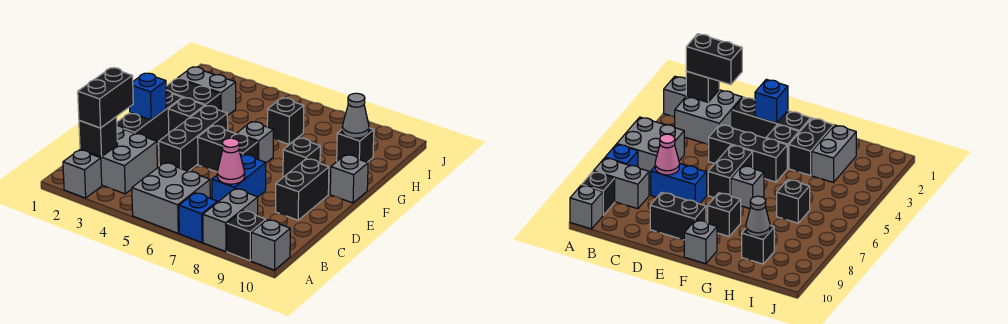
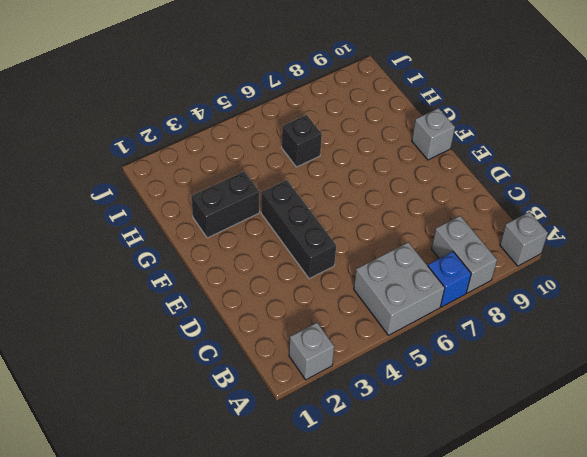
none -> black brick A9 level 1
none -> grey brick B2:C3 level 1
none -> blue brick C7:D7 level 1

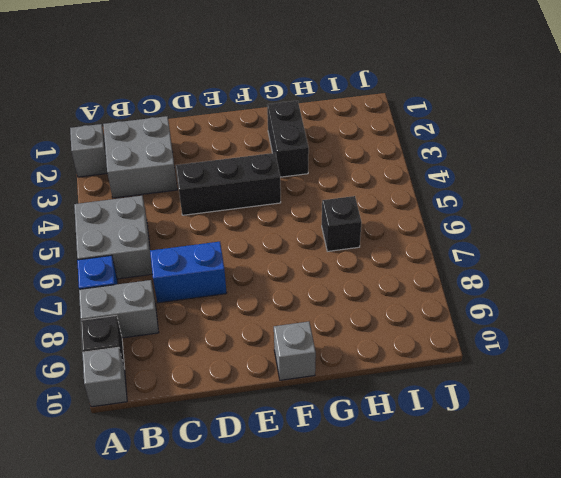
none -> black brick D2:F2 level 1
none -> black brick D9:E9 level 1
none -> black brick E5:E6 level 1

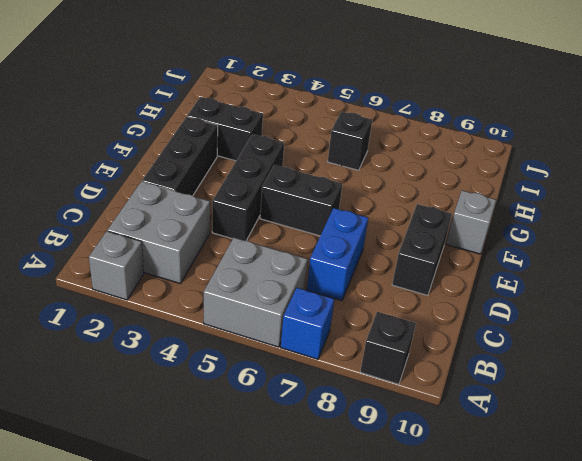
none -> grey brick A8:B8 level 1
none -> grey brick A10 level 1
none -> black brick F3 level 1

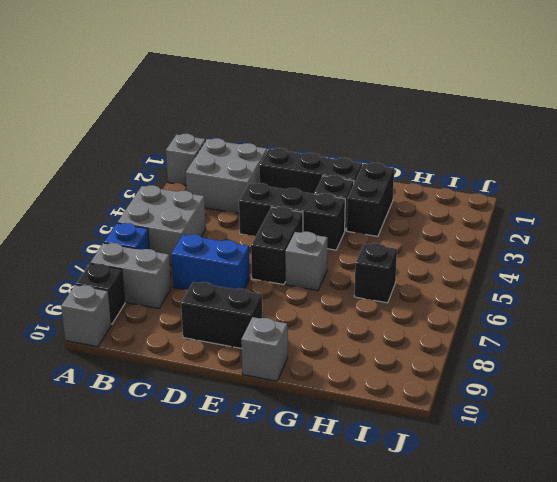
none -> black brick F8 level 1
none -> grey brick H2:H3 level 1
none -> black brick H9 level 1

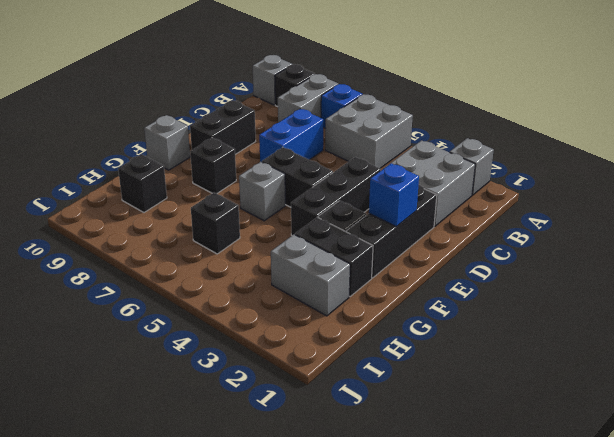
none -> black brick B2 level 2
none -> pink cone C7 level 2
none -> grey cone H9 level 2

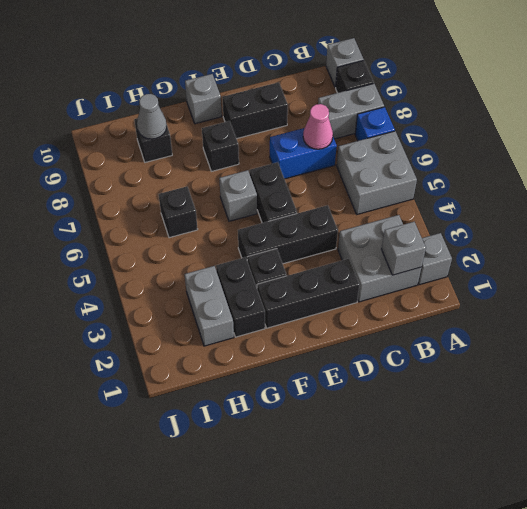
grey brick B2 level 2 -> black brick B2 level 2
none -> blue brick E2 level 2
none -> black brick B2:C2 level 3

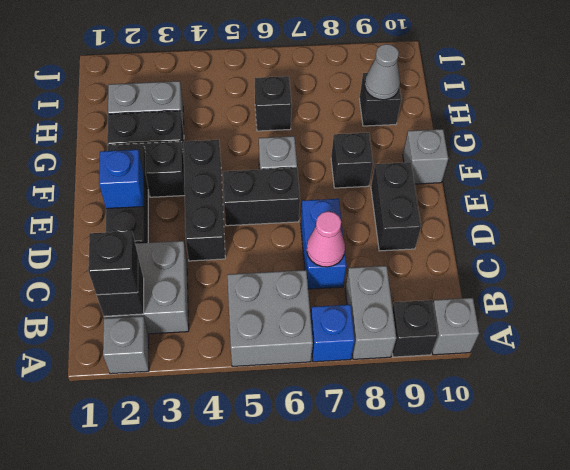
black brick B2 level 3 -> black brick B2:C2 level 3

